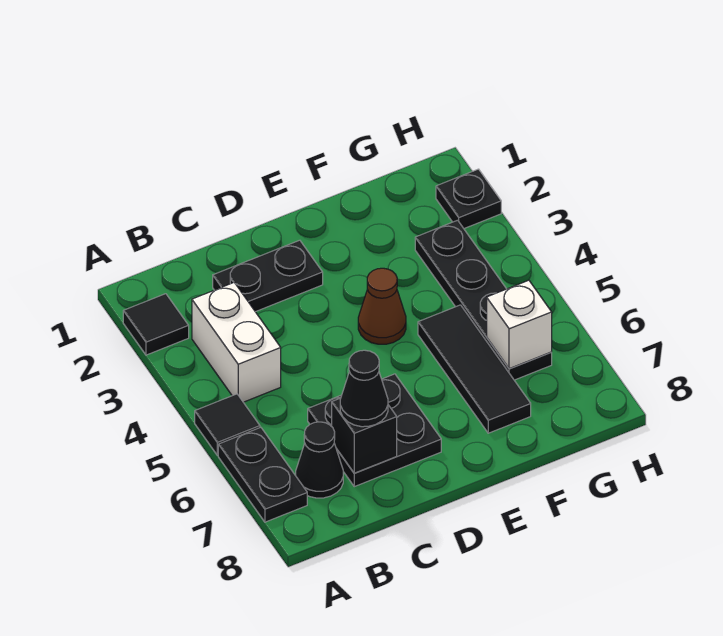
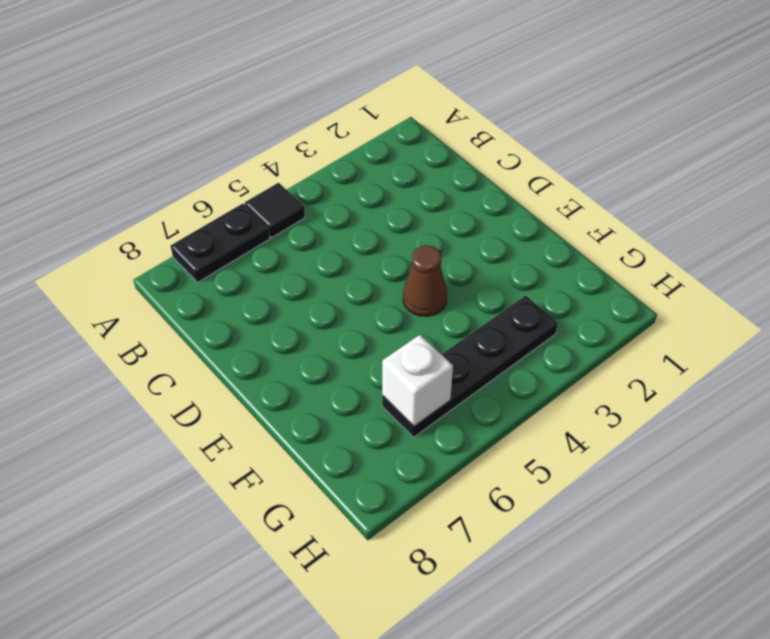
none -> black tile A2 level 1
none -> white brick B3:B4 level 1
none -> black cone B7 level 1

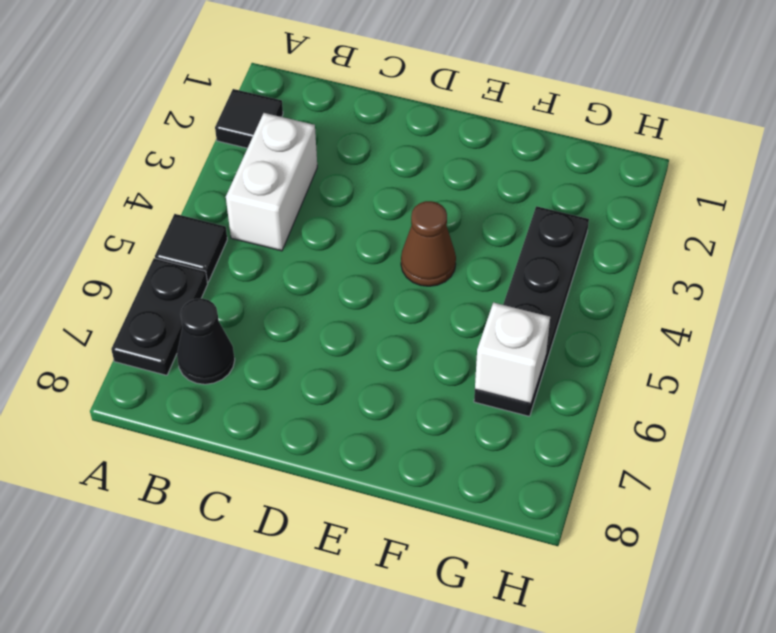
none -> black plate C2:D2 level 1
none -> black plate C6:D7 level 1
none -> black tile F5:F7 level 1

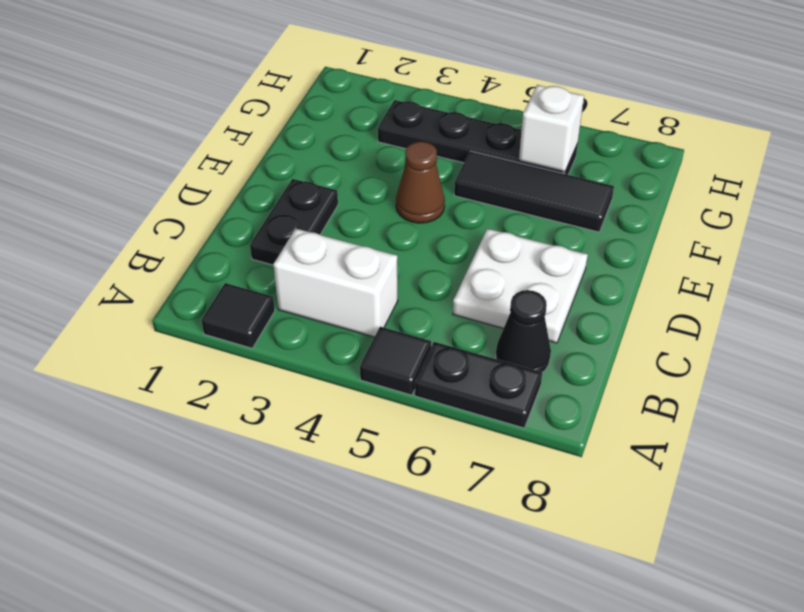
white plate C6:D7 level 1 -> black plate C6:D7 level 1
none -> black plate H2 level 1
none -> black brick C7 level 2
none -> black cone C7 level 3

